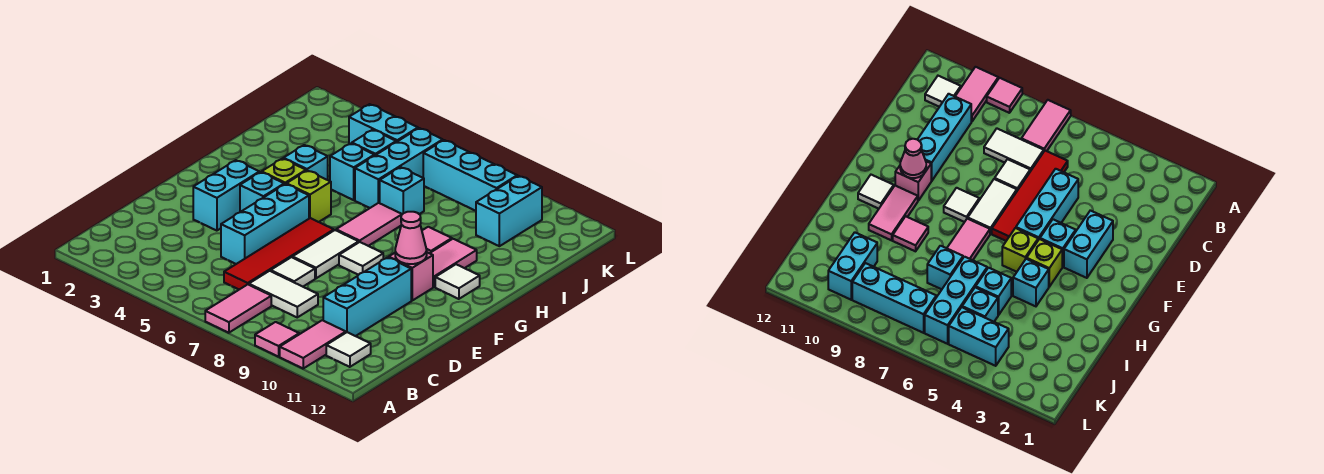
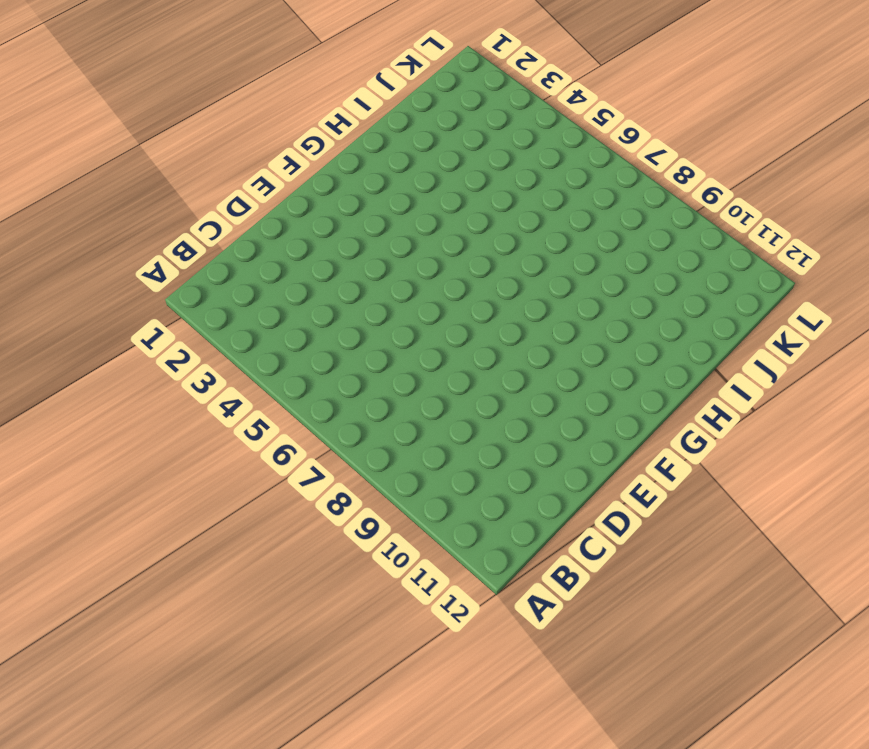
none -> pink tile A7:B7 level 1
none -> pink tile A9 level 1
none -> pink tile A10:B10 level 1

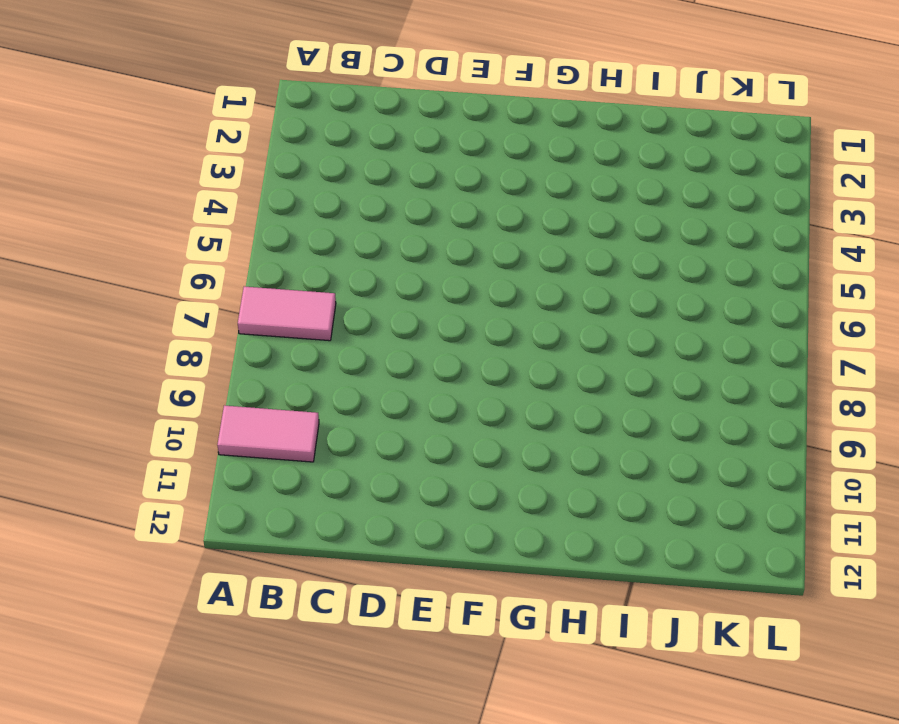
none -> pink tile A9 level 1
none -> white tile B11 level 1
none -> red tile C6:F6 level 1

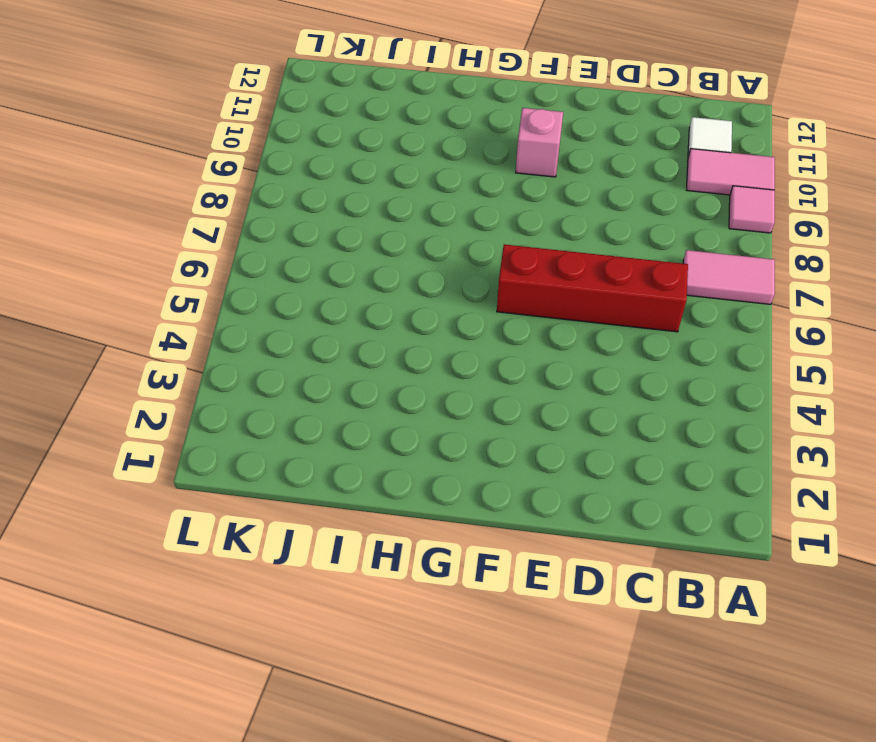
red brick C6:F6 level 1 -> red tile C6:F6 level 1
none -> white tile C7:C8 level 1
none -> cyan brick C10:E10 level 1
none -> cyan brick D5:F5 level 1

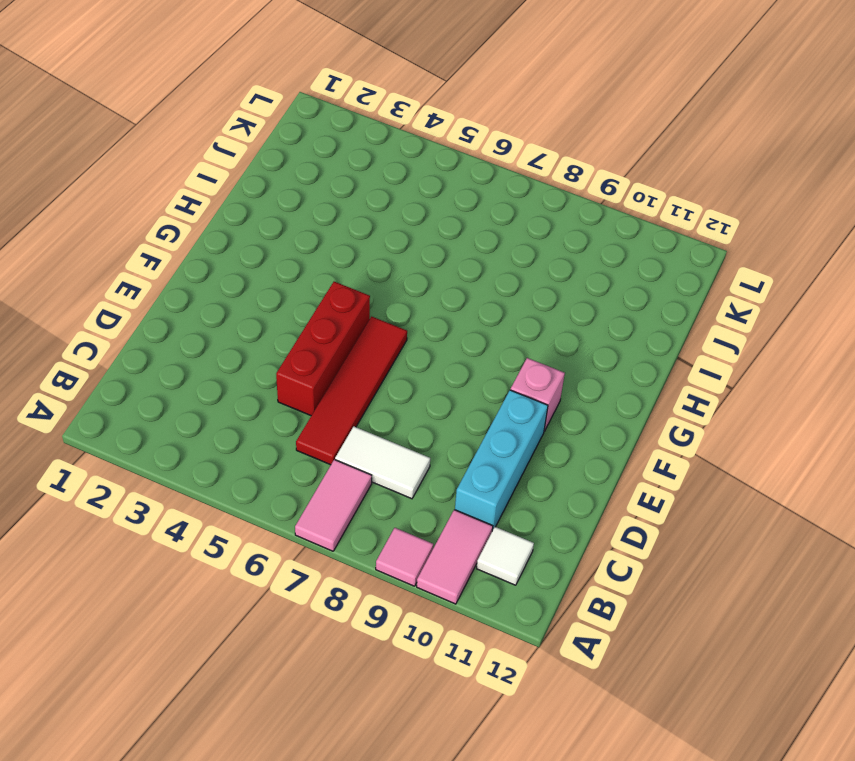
red brick D5:F5 level 1 -> cyan brick D5:F5 level 1
none -> white tile D7 level 1
none -> cyan brick E3:F3 level 1
none -> white tile E7:F7 level 1

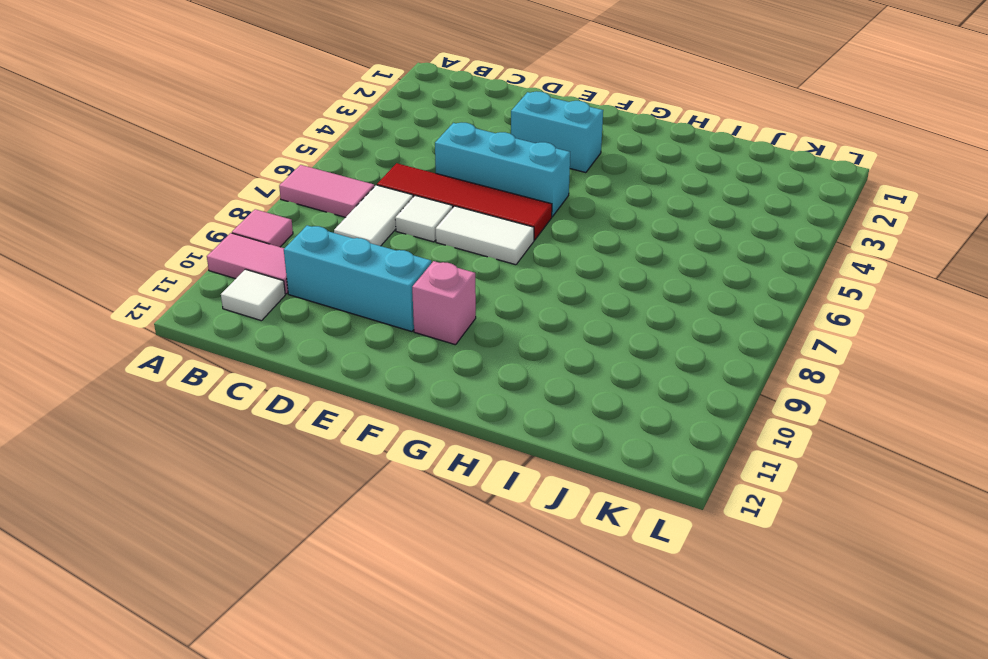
none -> cyan brick F4 level 1
none -> white tile F8 level 1
none -> lime brick G4 level 1

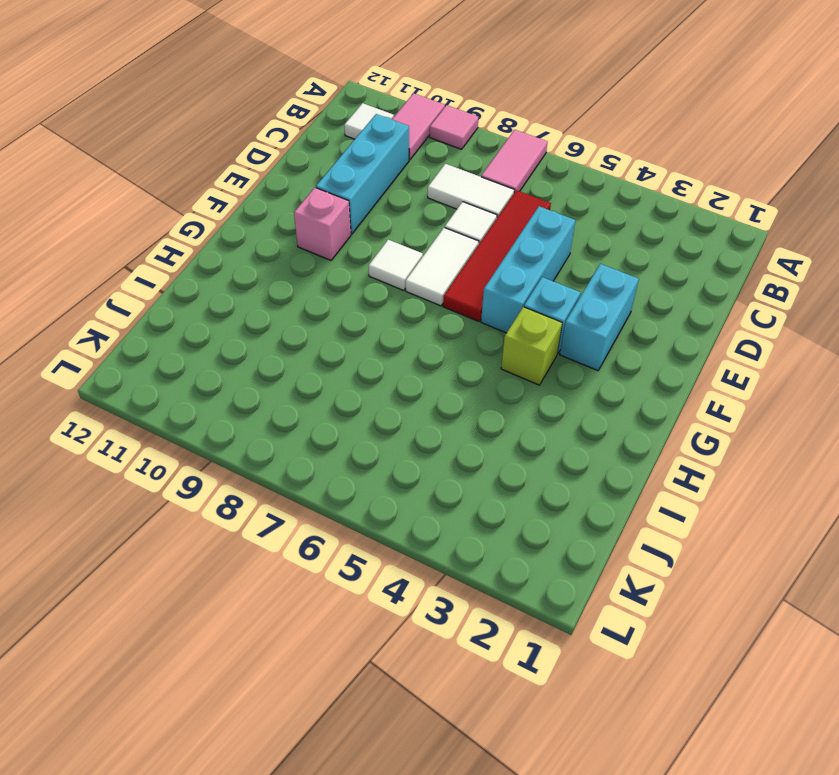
none -> lime brick G5 level 1
none -> pink tile G7:H7 level 1
none -> pink tile G10:H10 level 1

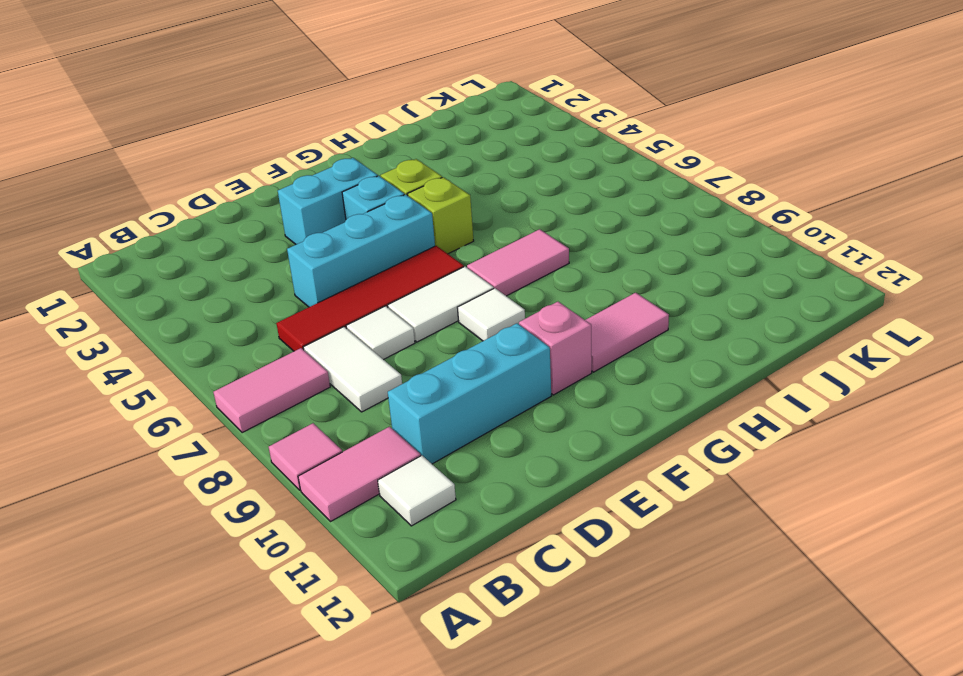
none -> white tile G11 level 1
none -> cyan brick H4 level 1
none -> pink tile H9 level 1

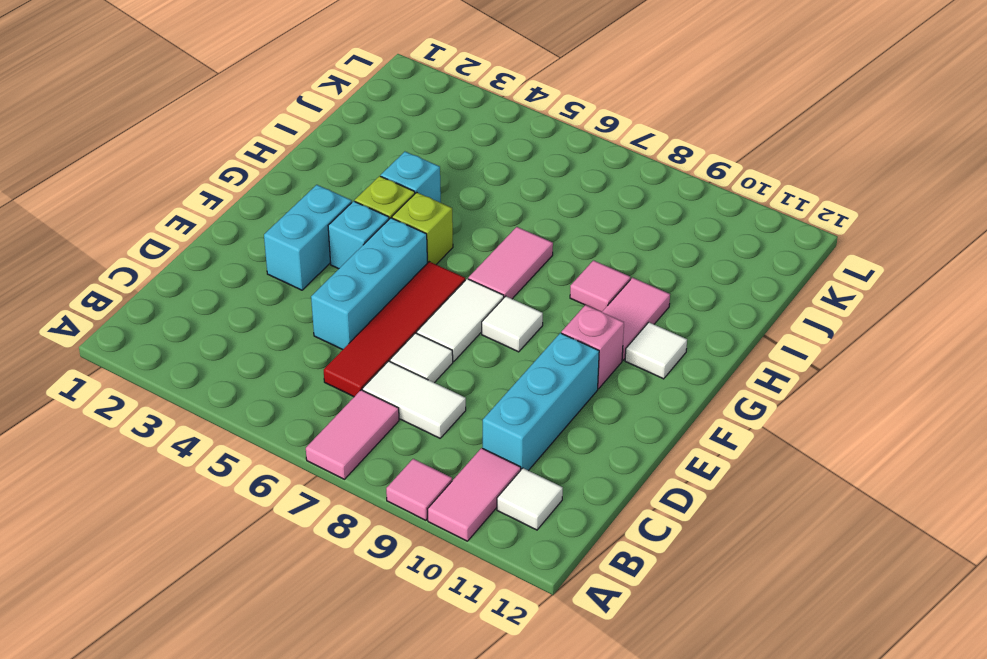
none -> cyan brick I5 level 1
none -> cyan brick I6:K6 level 1
none -> cyan brick I7 level 1

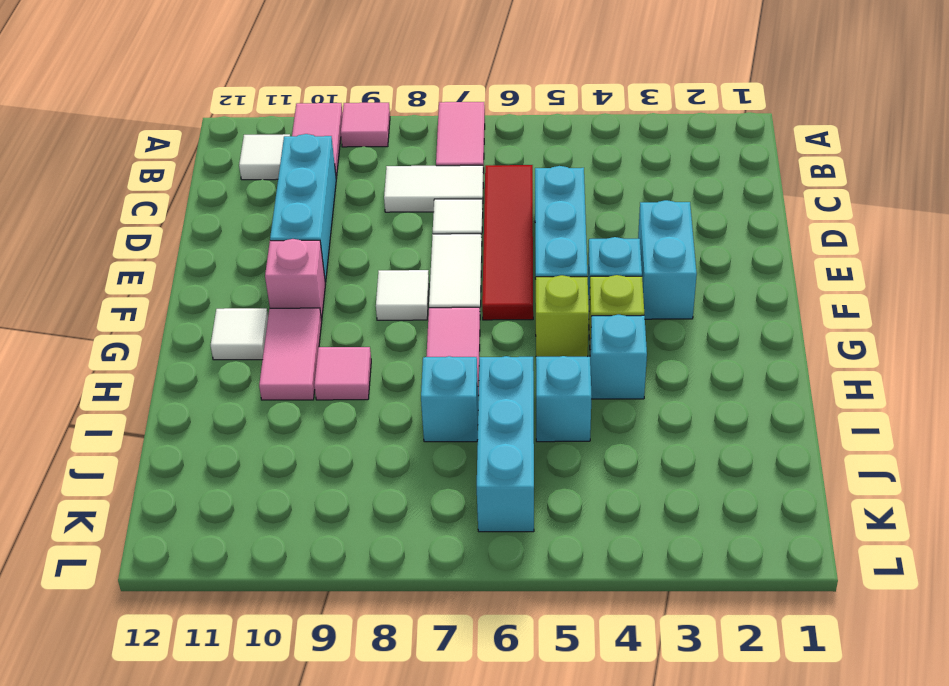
none -> cyan brick J5 level 1
none -> cyan brick J10:K10 level 1
none -> cyan brick K4:K5 level 1

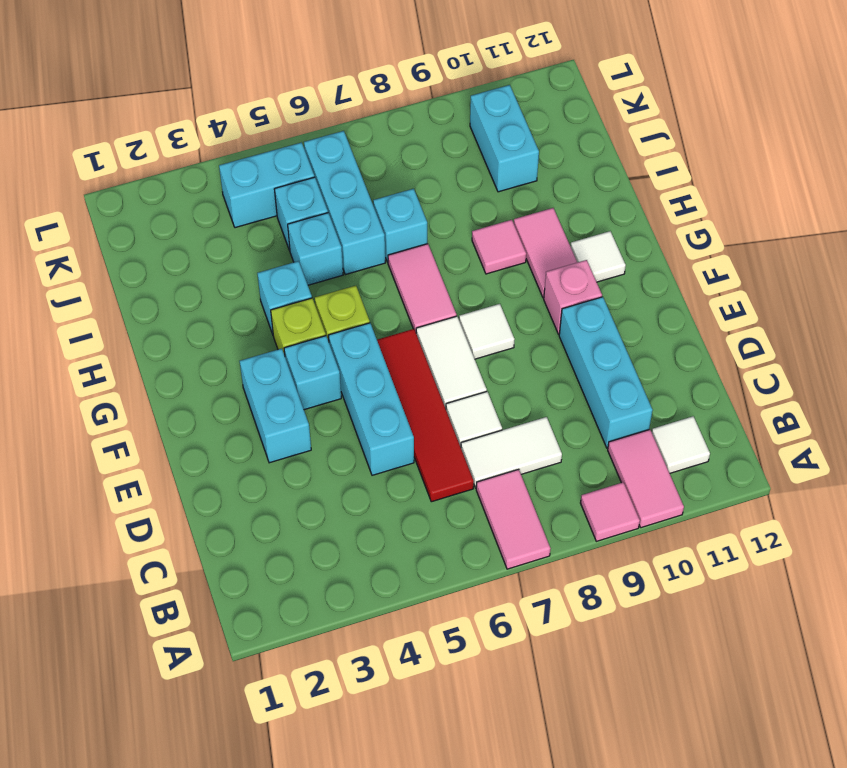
none -> cyan brick K7:K9 level 1
none -> pink cone F10 level 2

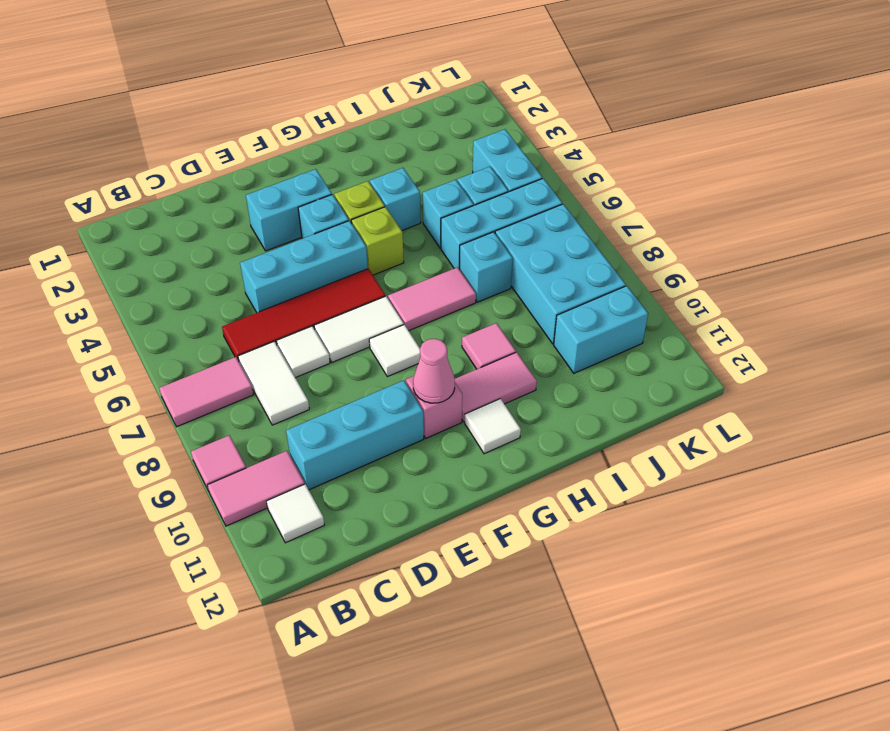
cyan brick J7:K9 level 1 -> cyan brick K7:K9 level 1

